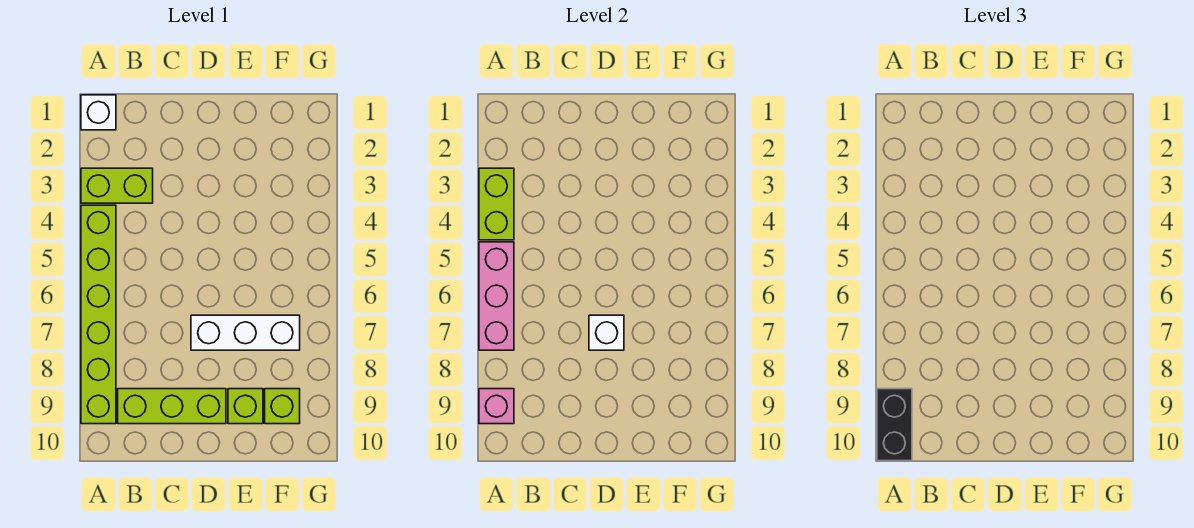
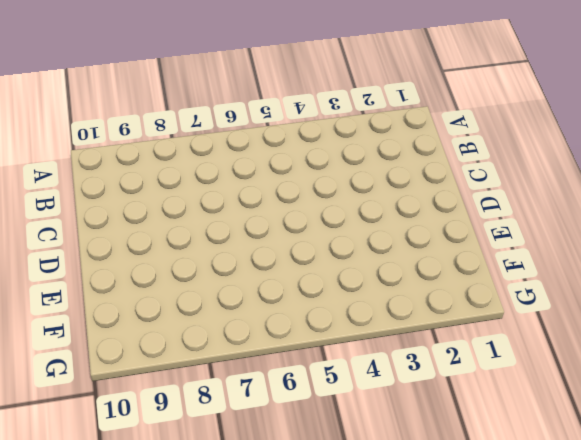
none -> white brick A1 level 1
none -> lime brick A3:B3 level 1
none -> lime brick A4:A9 level 1

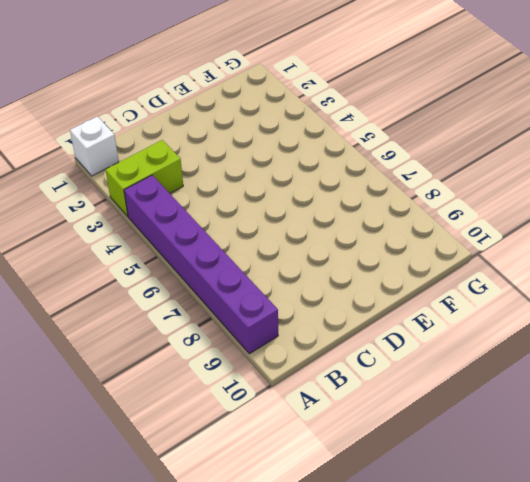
purple brick A4:A9 level 1 -> lime brick A4:A9 level 1
none -> lime brick B9:D9 level 1
none -> white brick D7:F7 level 1
none -> lime brick E9 level 1

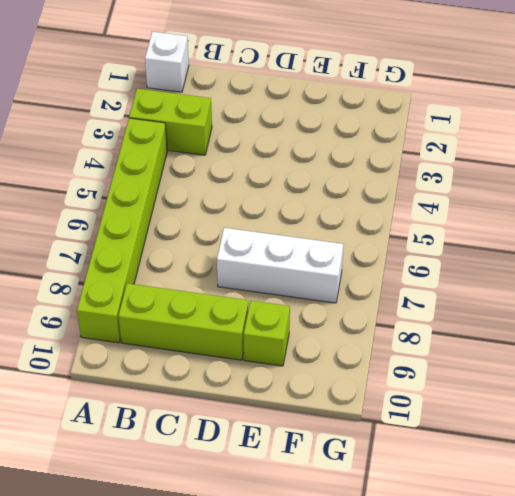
none -> lime brick F9 level 1
none -> lime brick A3:A4 level 2
none -> pink brick A5:A7 level 2

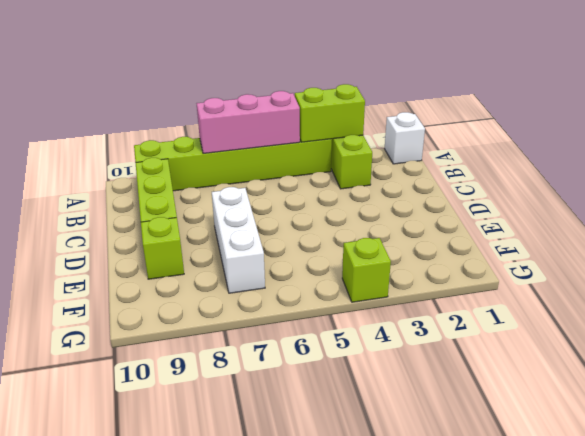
lime brick G4 level 1 -> lime brick F9 level 1
none -> pink brick A9 level 2
none -> white brick D7 level 2
none -> black brick A9:A10 level 3

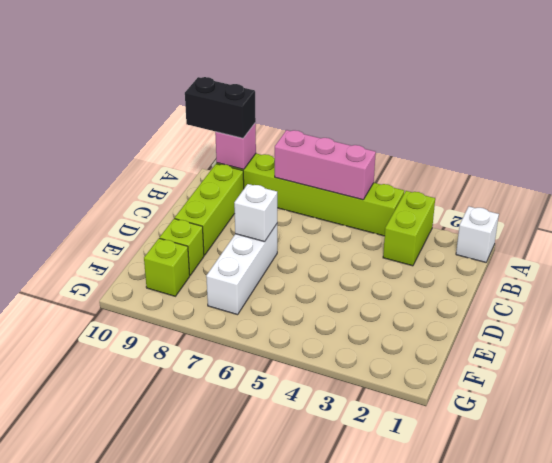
none -> lime brick A3:A4 level 2

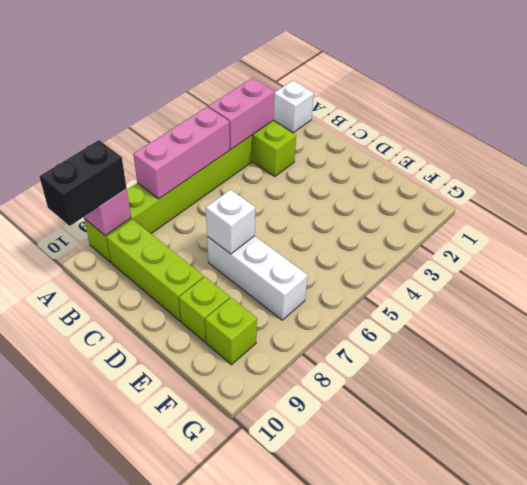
pink brick A3:A4 level 2 -> lime brick A3:A4 level 2

